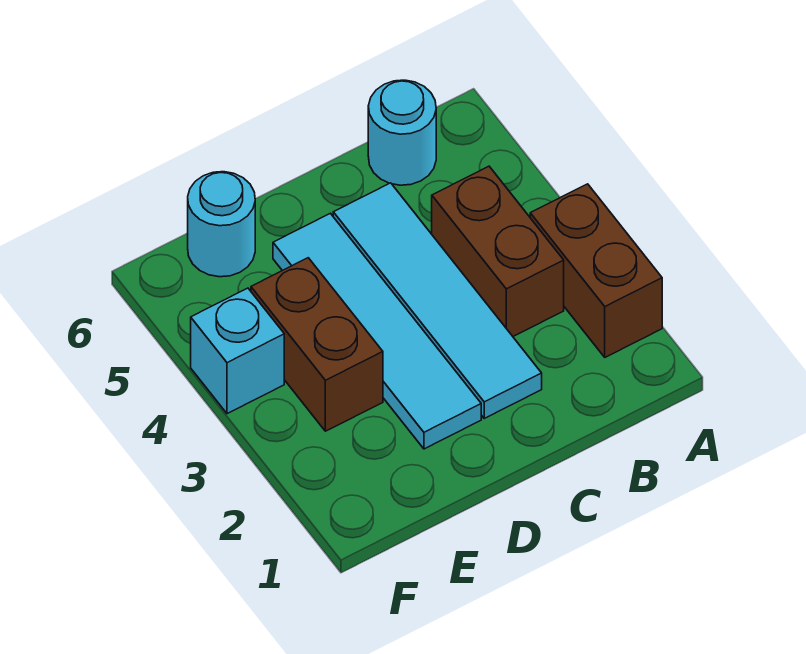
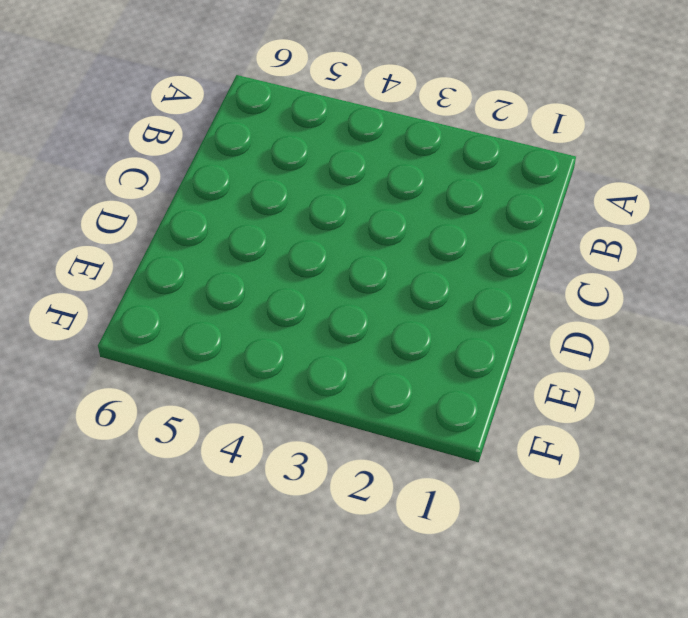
none -> brown brick A2:A3 level 1
none -> brown brick B3:B4 level 1

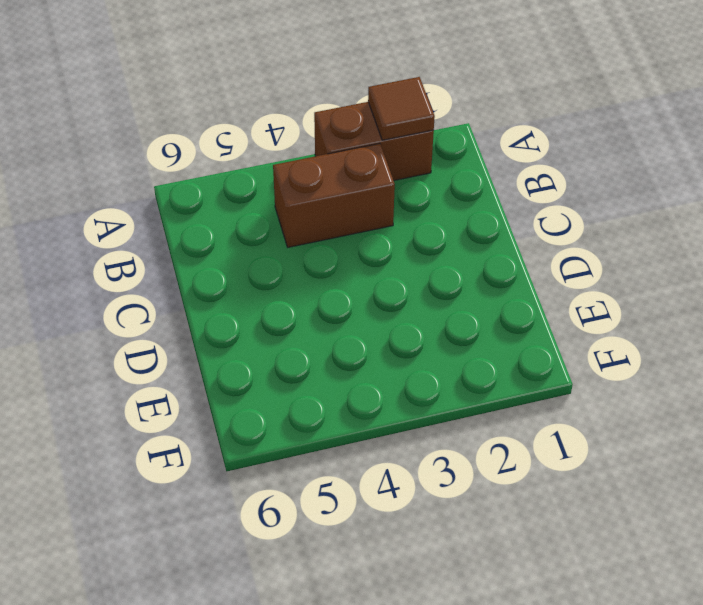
brown tile A2 level 2 -> none
none -> cyan round brick B6 level 1
none -> cyan tile C2:C5 level 1

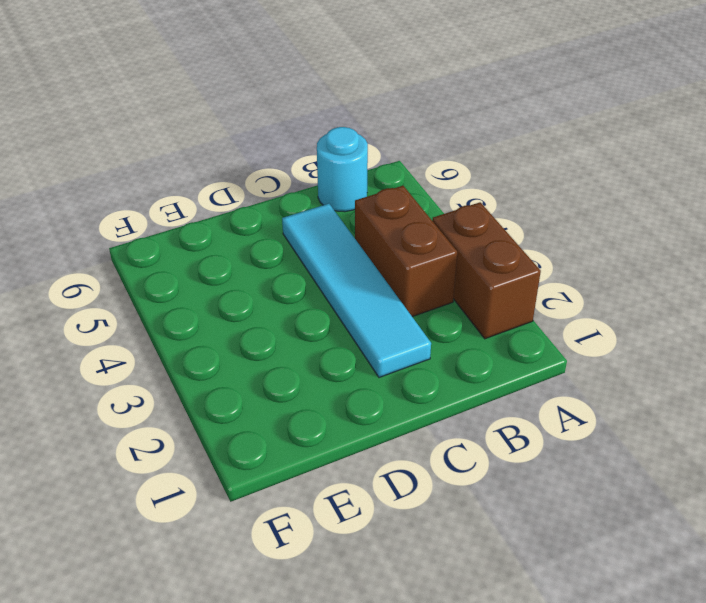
none -> cyan tile D2:D5 level 1
none -> brown brick E3:E4 level 1

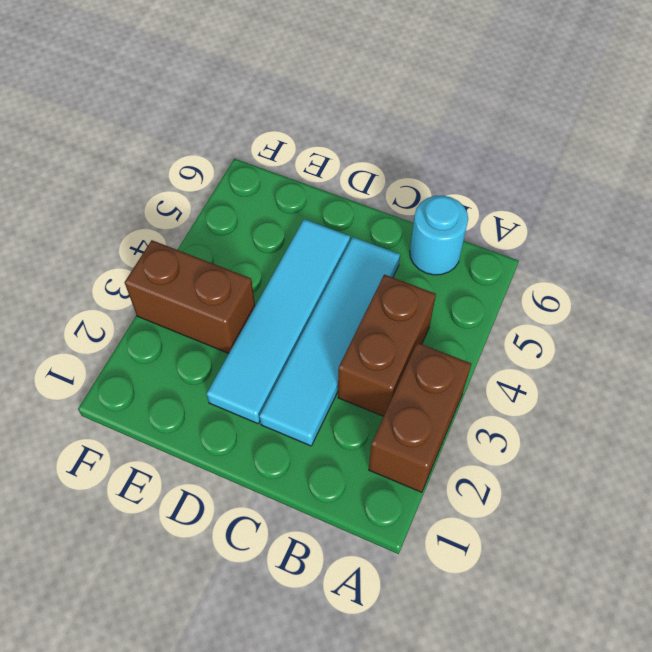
brown brick E3:F3 level 1 -> brown brick E3:E4 level 1
none -> cyan round brick E6 level 1
none -> cyan brick F4 level 1

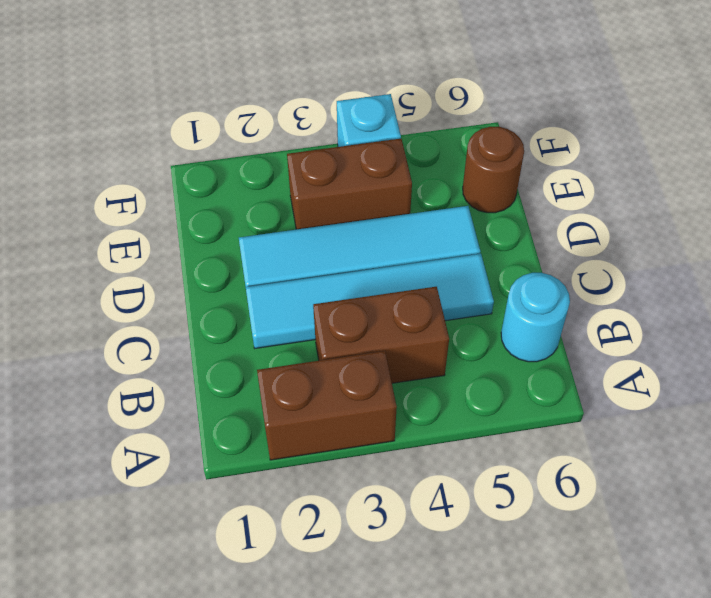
brown round brick E6 level 1 -> cyan round brick E6 level 1

